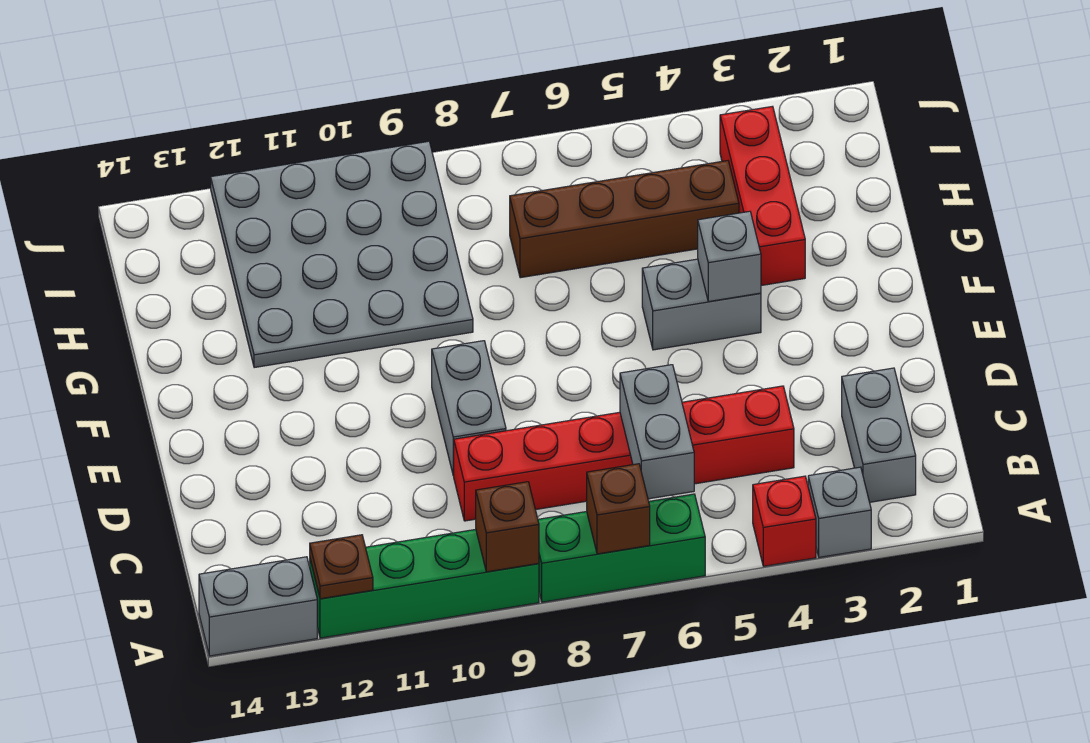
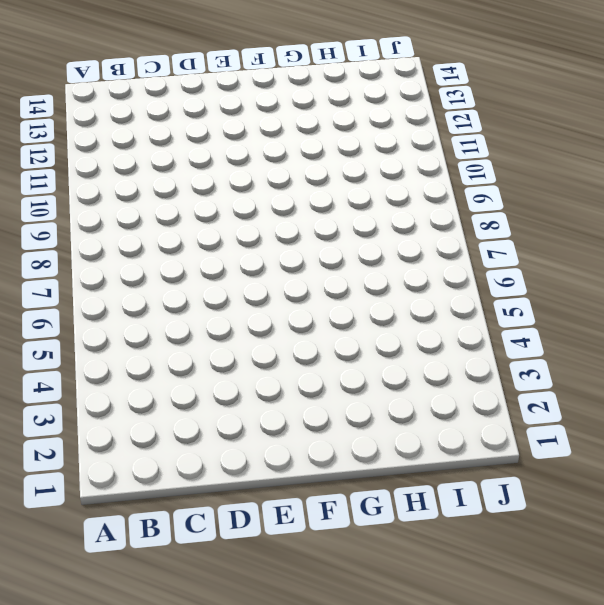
none -> grey brick A3 level 1
none -> red brick A4 level 1
none -> green brick A6:A8 level 1

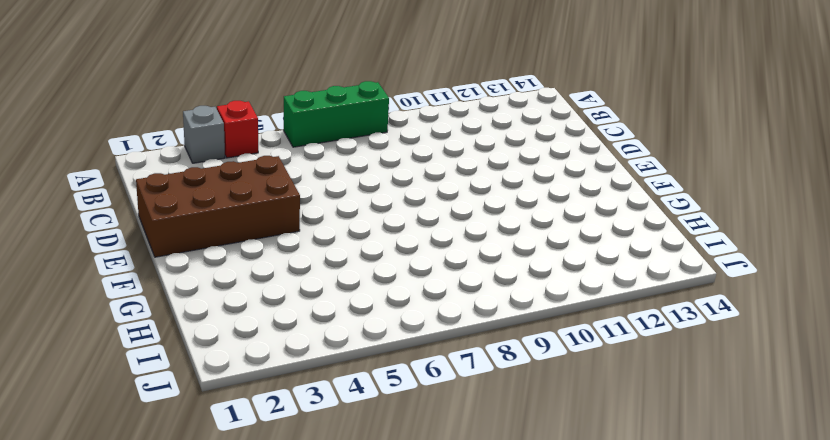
brown brick D1:E4 level 1 -> none
none -> green brick A9:A12 level 1
none -> grey brick A13:A14 level 1
none -> grey brick B2:C2 level 1

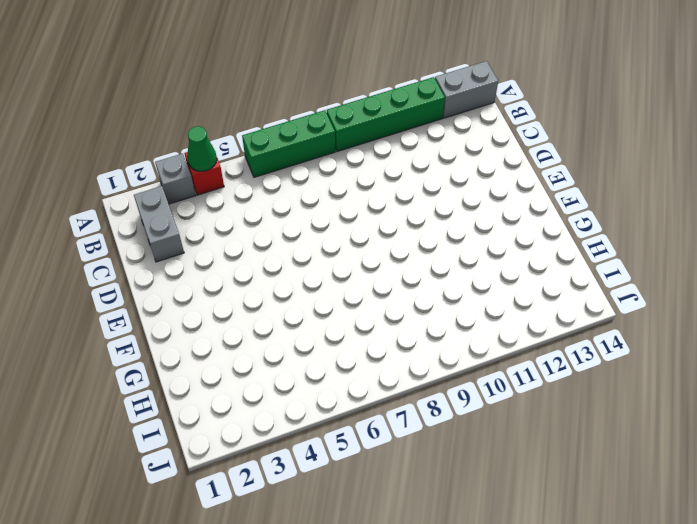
green cone A4 level 2 -> none
none -> red brick C4:C9 level 1
none -> grey brick D9:E9 level 1
none -> grey brick F4:F5 level 1

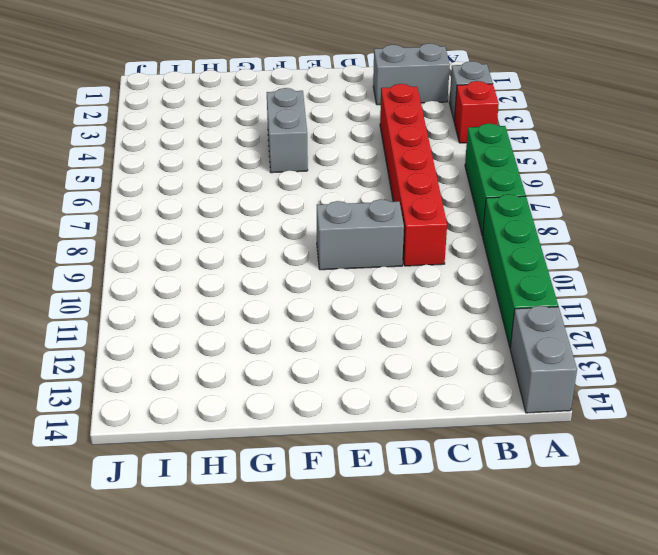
none -> red brick G3:I3 level 1
none -> grey plate G9:J12 level 1
none -> brown brick H4:H7 level 1

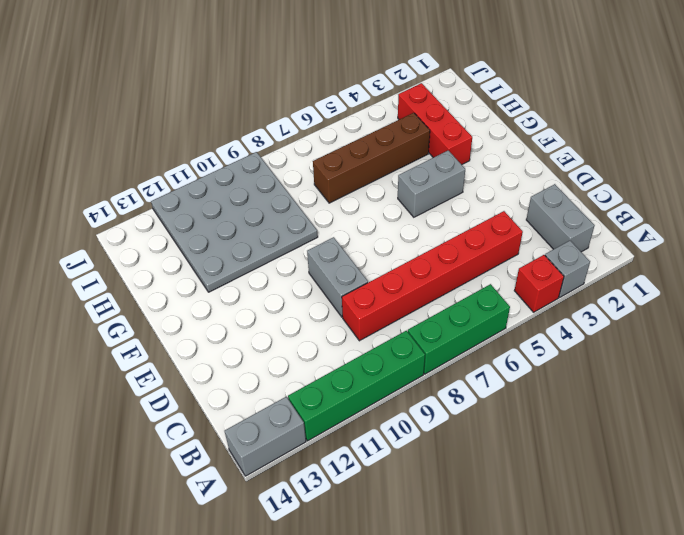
none -> brown brick A7 level 2
none -> brown brick A9 level 2
none -> brown plate A12 level 2

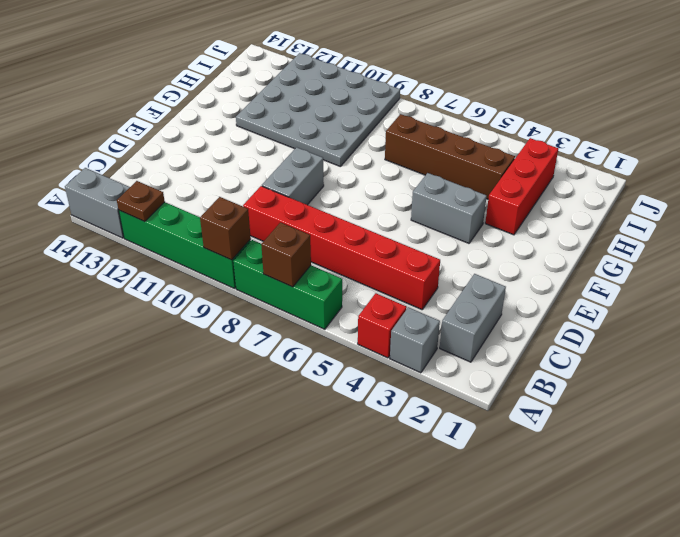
none -> grey brick B6:C6 level 2
none -> grey brick F4 level 2

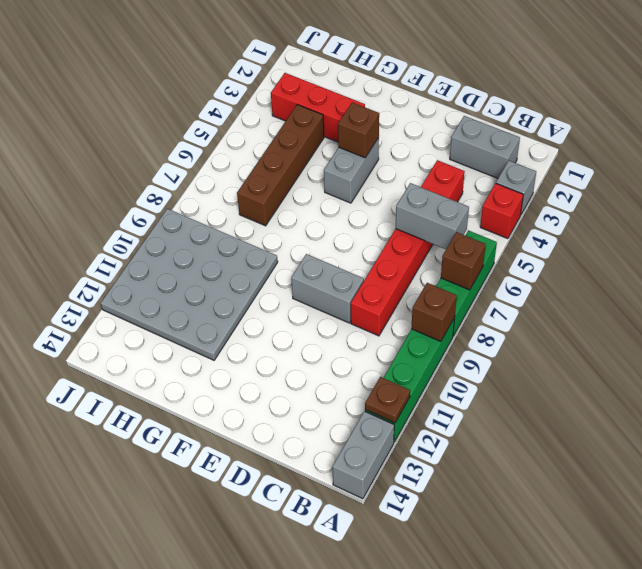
brown brick F4 level 2 -> grey brick F4 level 2

